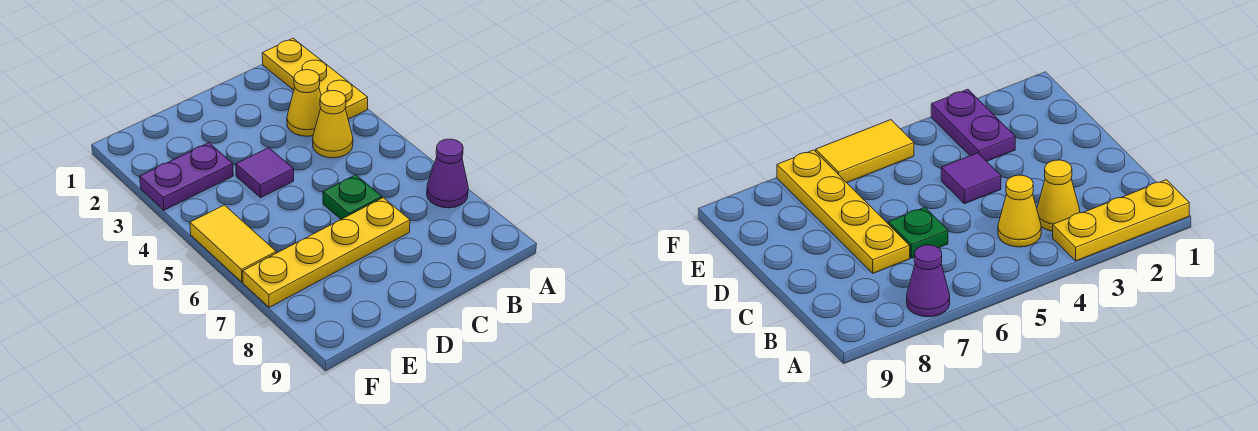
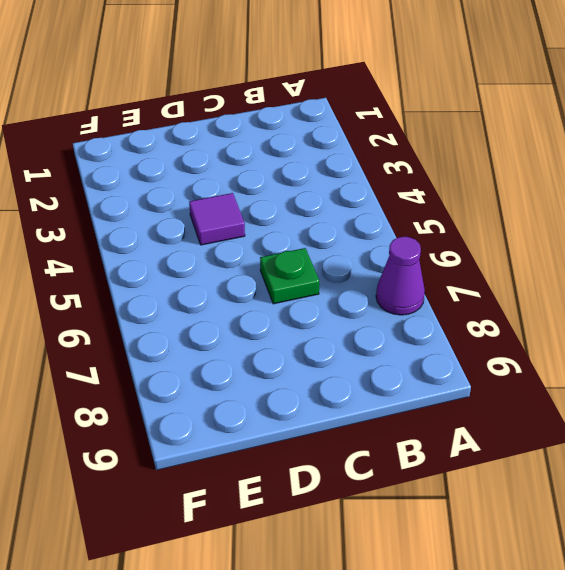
none -> yellow plate A1:A3 level 1
none -> yellow cone B3 level 1

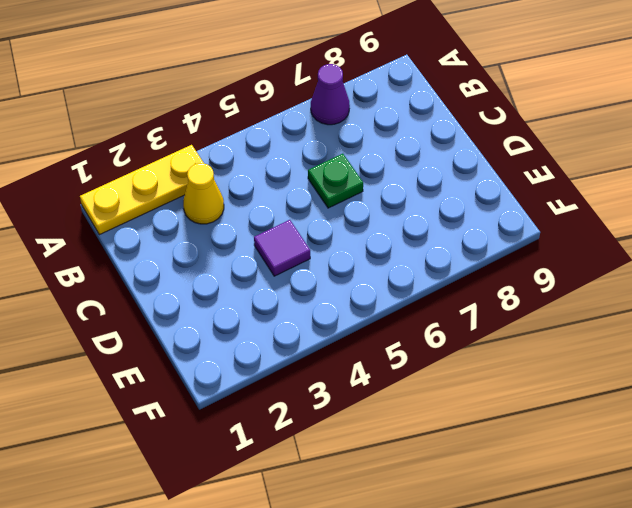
none -> yellow cone B4 level 1
none -> yellow plate C7:F7 level 1

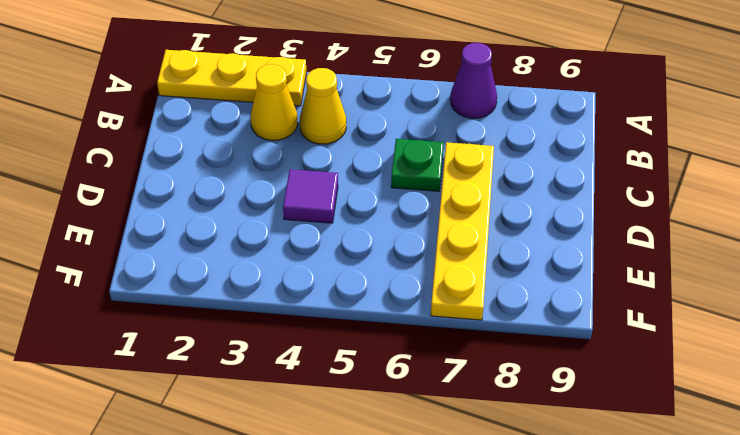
none -> purple plate E3:F3 level 1
none -> yellow tile F5:F6 level 1

